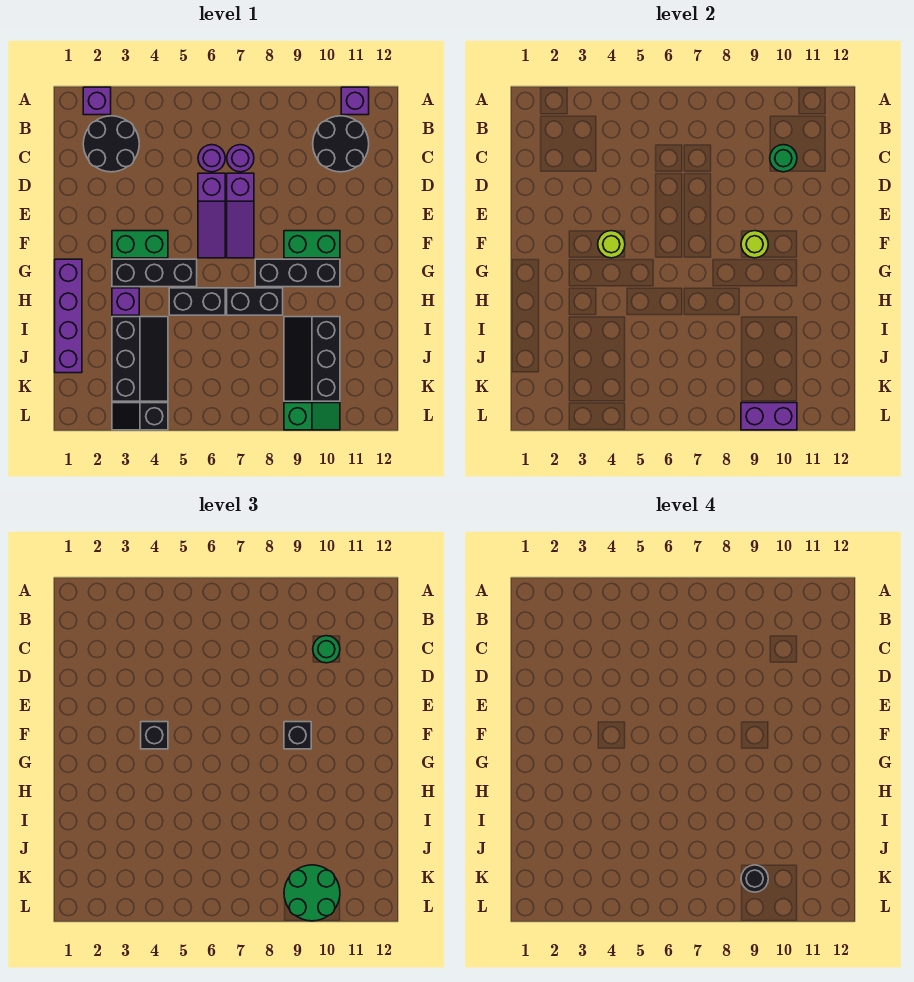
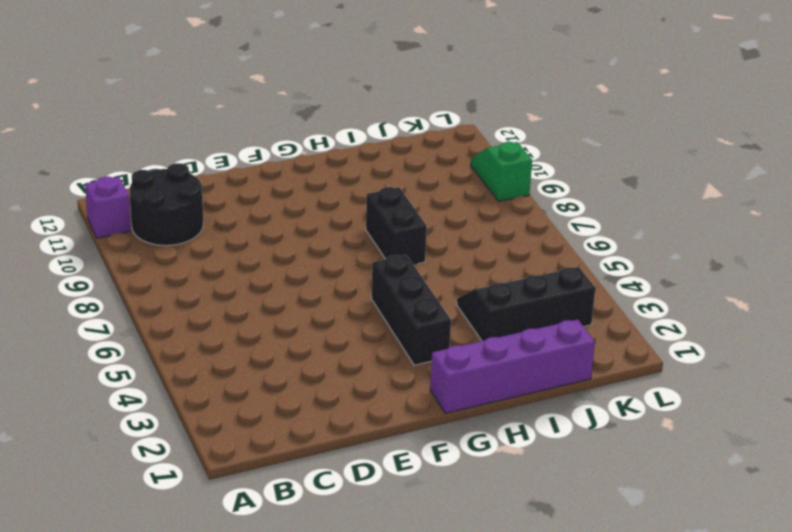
none -> purple brick A2 level 1
none -> black round brick B2:C3 level 1
none -> purple round brick C6 level 1

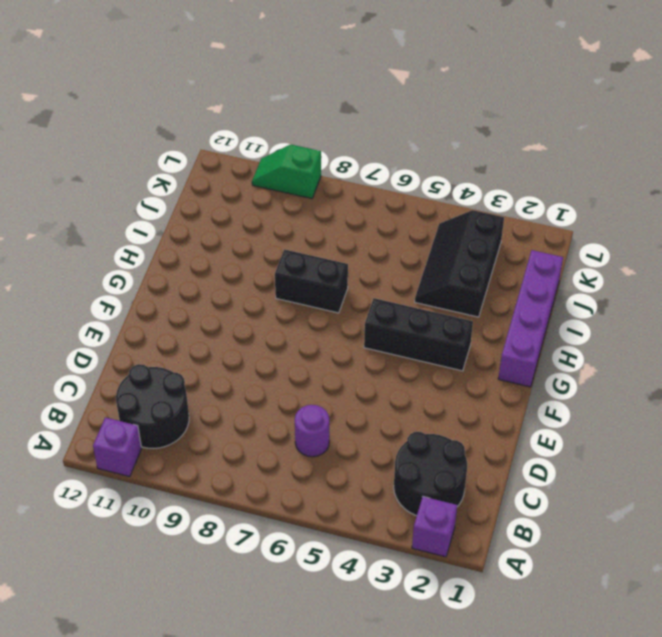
none -> purple round brick C7 level 1
none -> purple slope D6:F6 level 1 top D
none -> purple slope D7:F7 level 1 top D

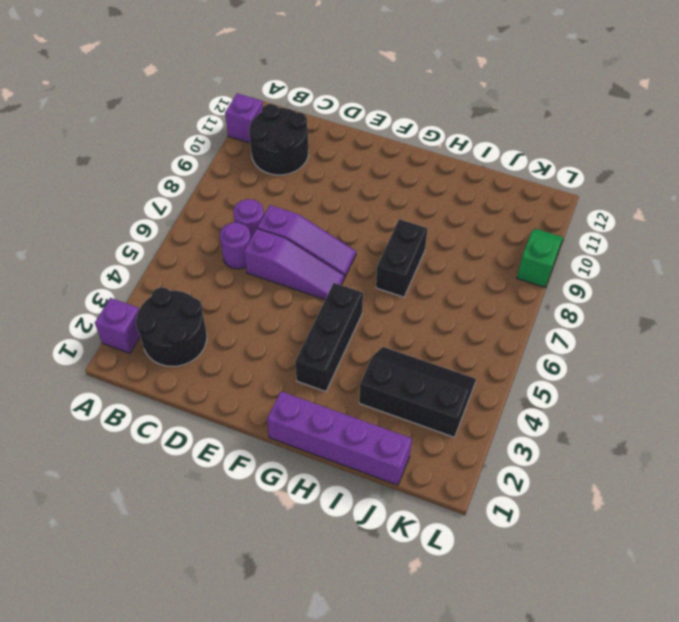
none -> green brick F3:F4 level 1
none -> green brick F9:F10 level 1
none -> black brick G8:G10 level 1

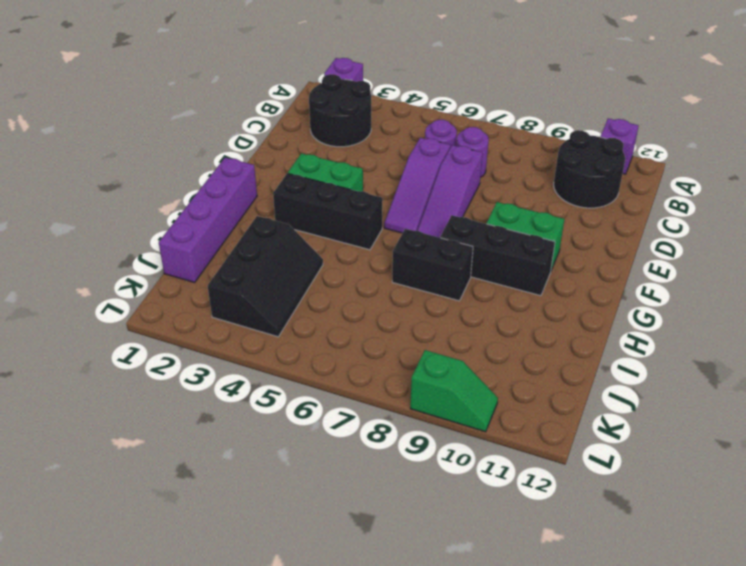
none -> purple brick H3 level 1
none -> black brick H5:H6 level 1
none -> black slope I9:K10 level 1 top 10

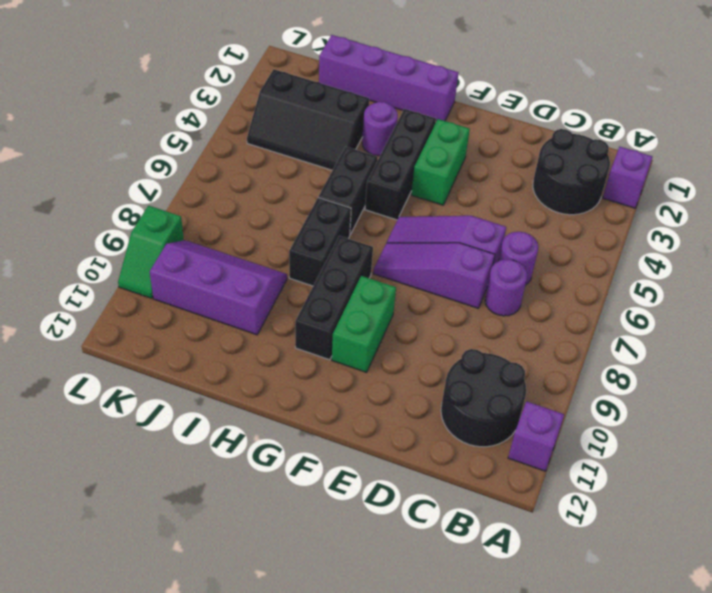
purple round brick H3 level 1 -> purple brick H3 level 1
purple slope I9:K10 level 1 top 10 -> black slope I9:K10 level 1 top 10
none -> black slope L3:L4 level 1 top 4
none -> green round brick C10 level 2
none -> lime round brick F4 level 2

